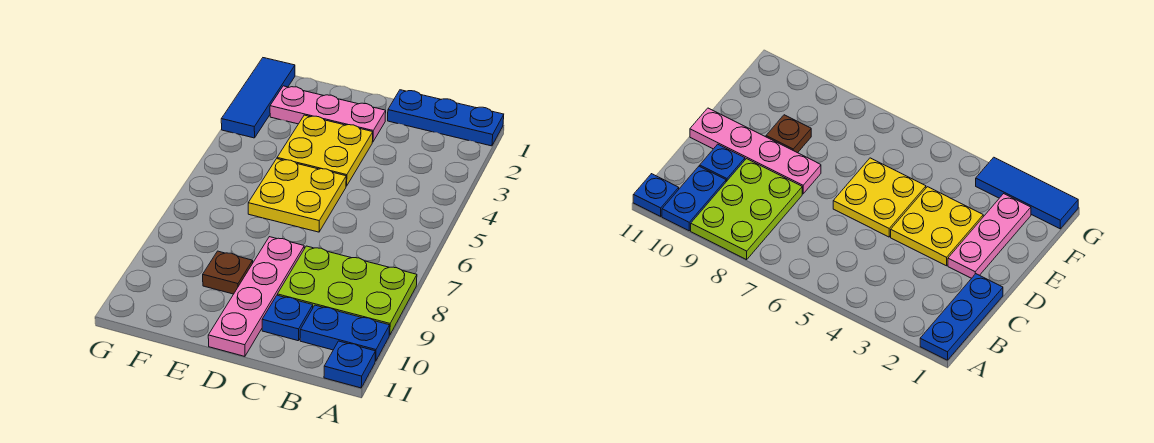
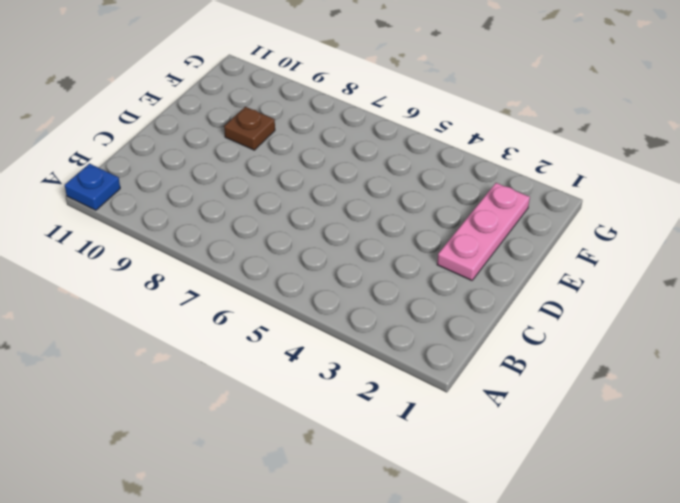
none -> blue plate A1:C1 level 1
none -> lime plate A8:C9 level 1

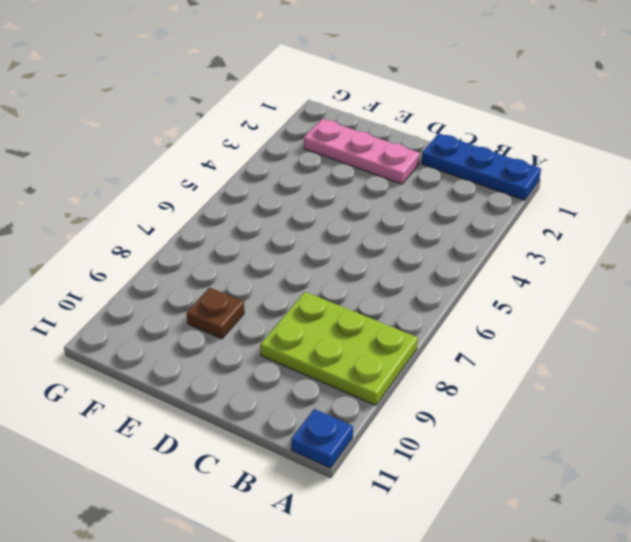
none -> blue plate A10:B10 level 1
none -> blue plate C10 level 1

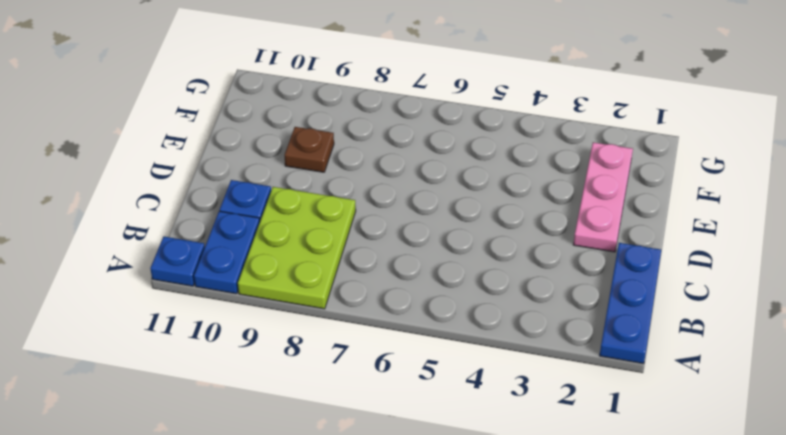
none -> yellow plate D3:E4 level 1
none -> yellow plate D5:E6 level 1

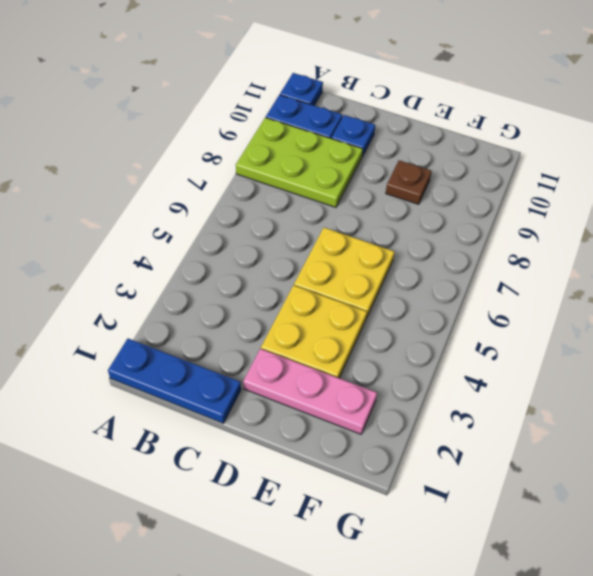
none -> pink plate D8:D11 level 1
none -> blue tile G1:G3 level 1

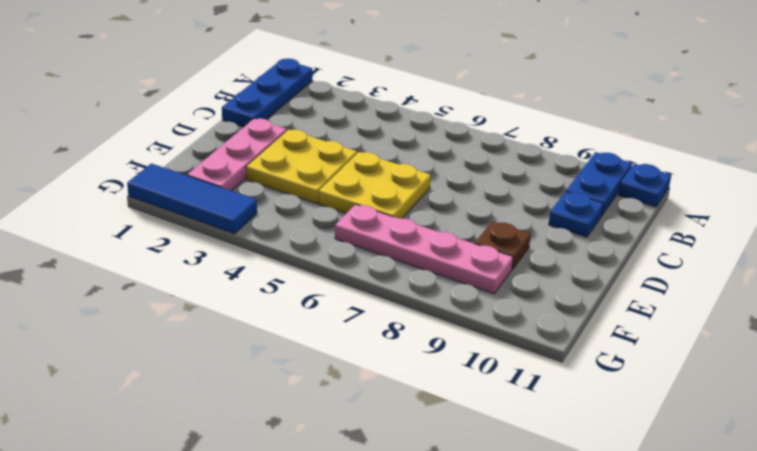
pink plate F6:F9 level 1 -> pink plate D8:D11 level 1
none -> lime plate A8:C9 level 1

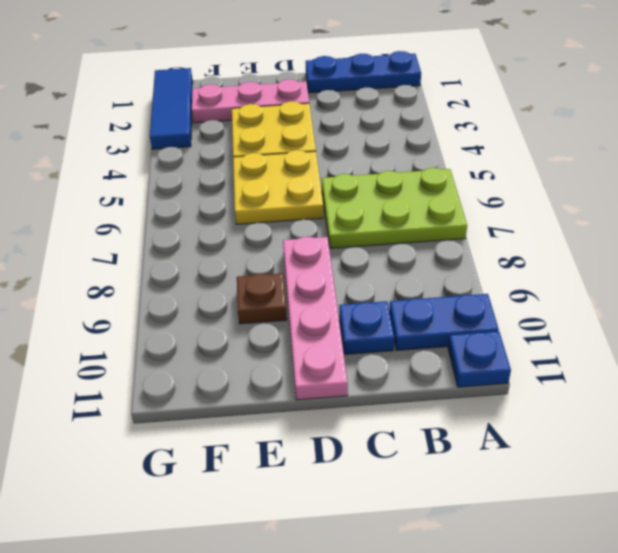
lime plate A6:C7 level 1 -> lime plate A8:C9 level 1

